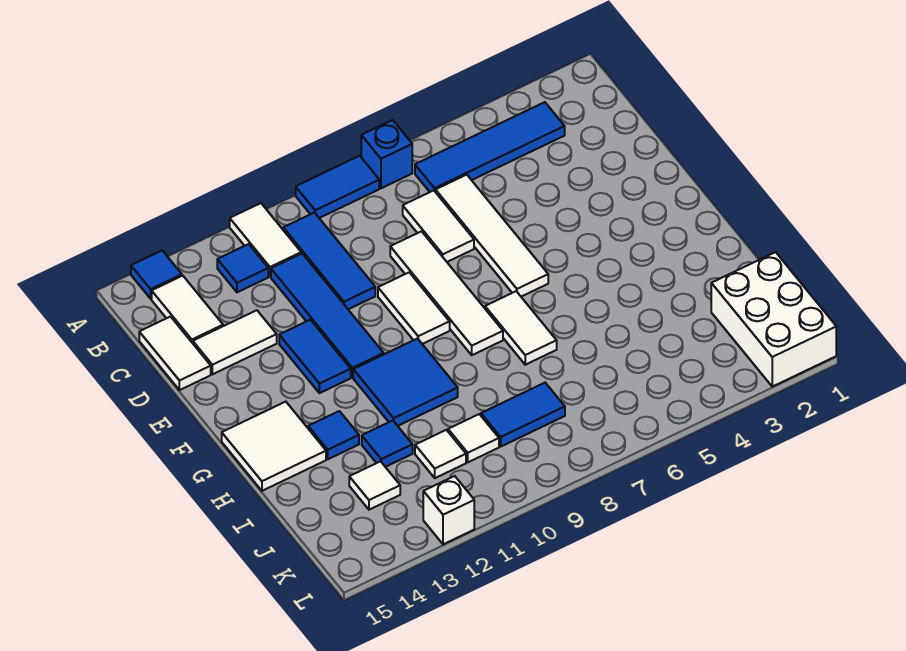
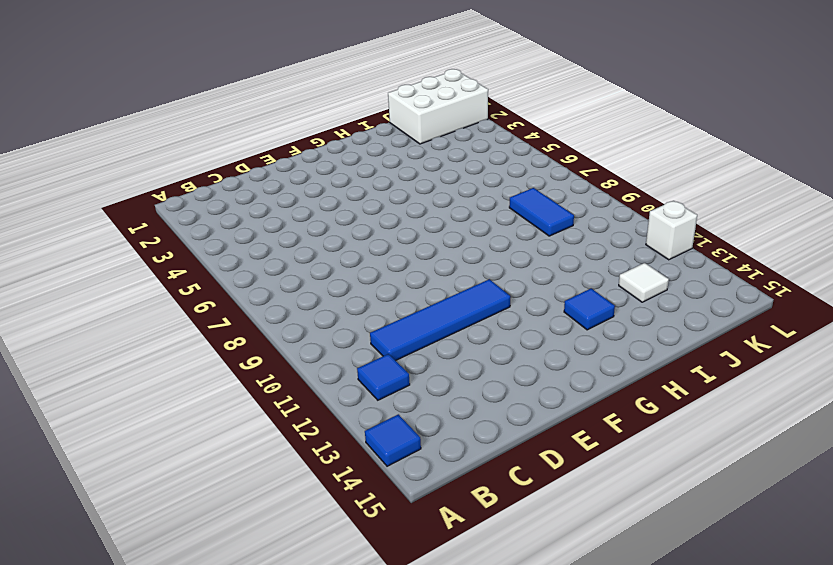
none -> blue brick A7 level 1
none -> blue tile A8:A9 level 1
none -> white tile A11:B11 level 1

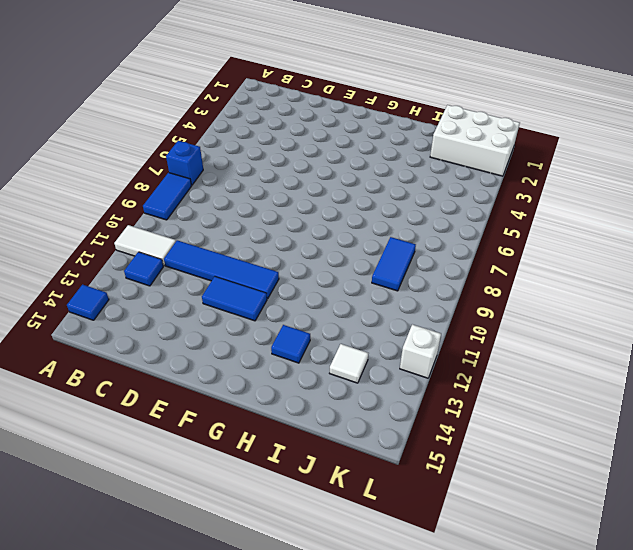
none -> blue tile B3:B6 level 1
none -> blue tile B10:D10 level 1
none -> white tile B14:C14 level 1

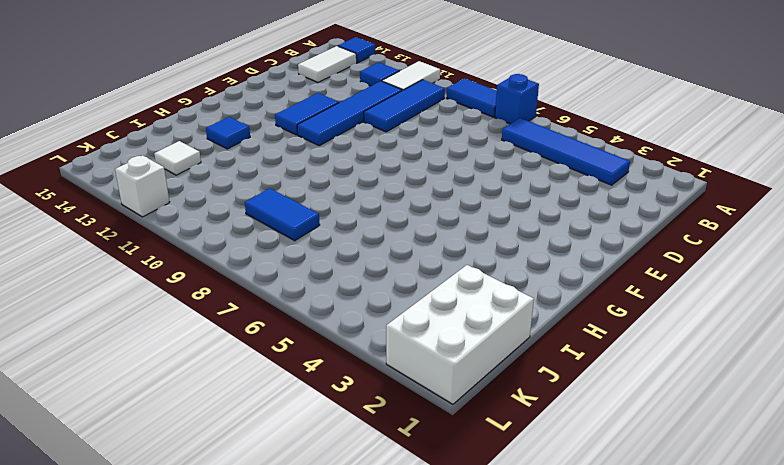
none -> white tile C6:F6 level 1
none -> white tile C7:D7 level 1
none -> white tile C15:D15 level 1

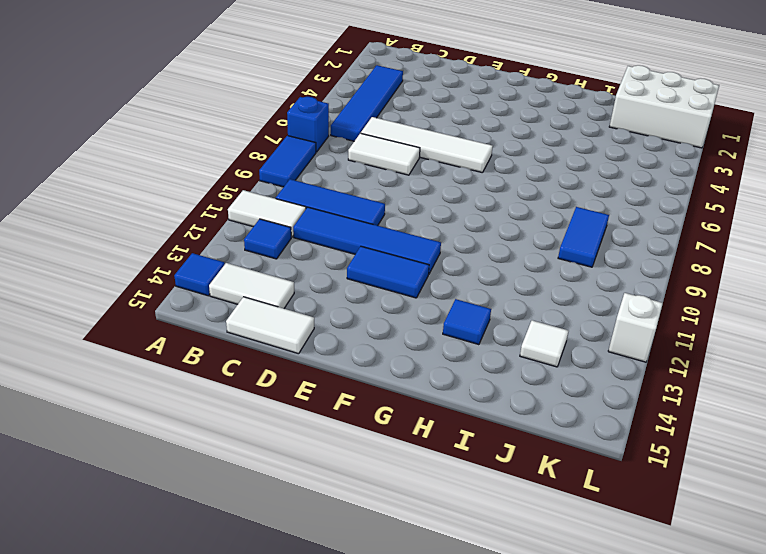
none -> white tile D8:G8 level 1
none -> white tile D13:D14 level 1
none -> white tile E9:F9 level 1

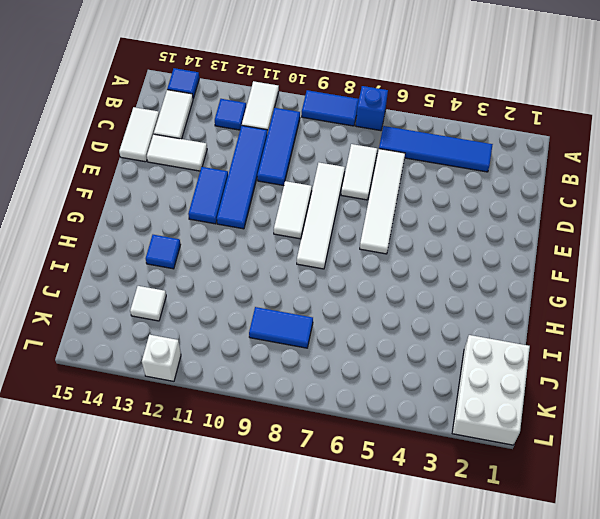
none -> white tile G7:H7 level 1
none -> blue tile G10:H11 level 1
none -> white tile G14:H15 level 1

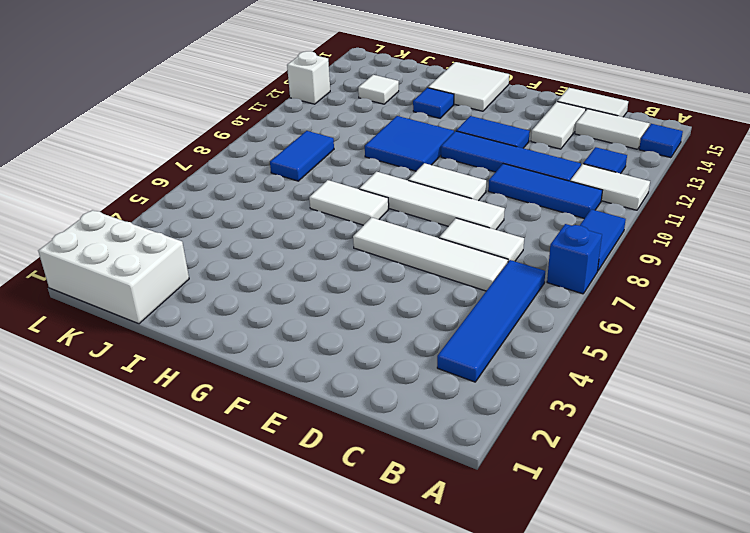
none -> blue tile I12 level 1
none -> white tile J10 level 1
none -> white tile J11 level 1

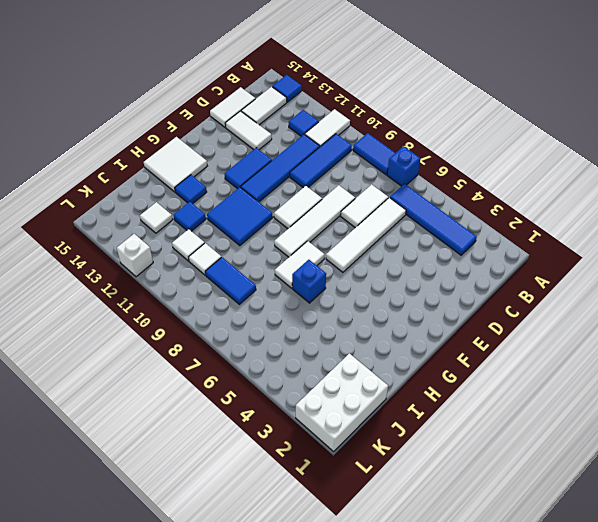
blue brick H6 level 1 -> none

